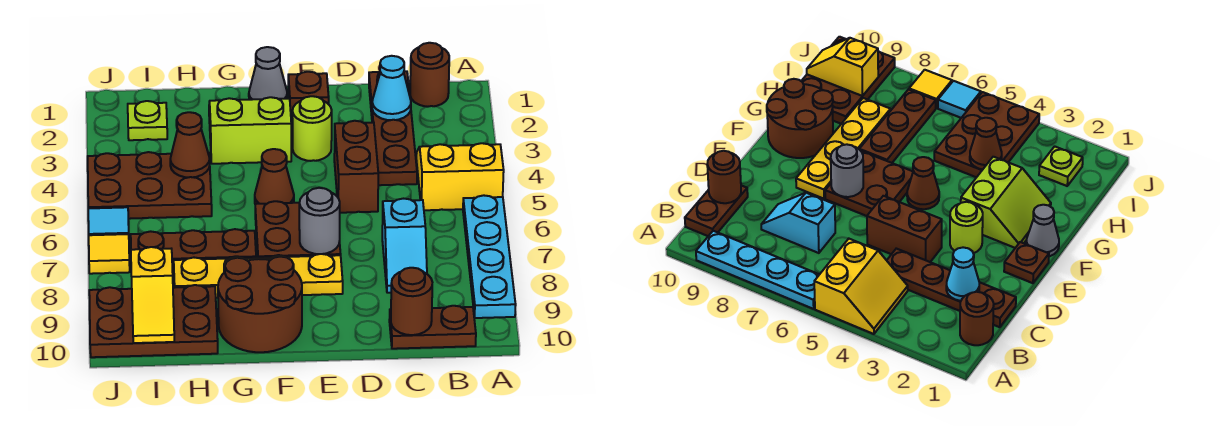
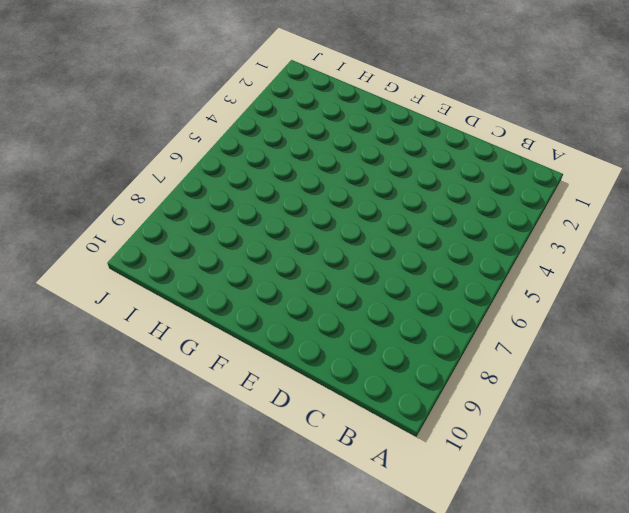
none -> yellow slope A4:B5 level 1 top 5
none -> cyan plate A6:A9 level 1
none -> brown round brick B1 level 1

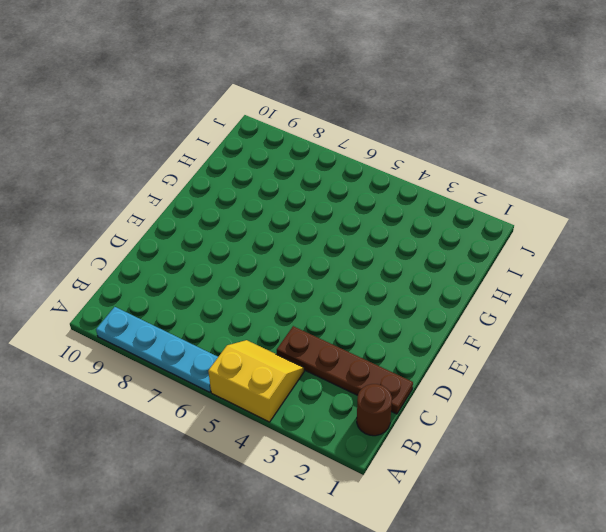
yellow slope A4:B5 level 1 top A -> yellow slope A4:B5 level 1 top 5
none -> brown plate B10:C10 level 1
none -> cyan slope C7:C8 level 1 top 7
none -> brown brick D4:D5 level 1

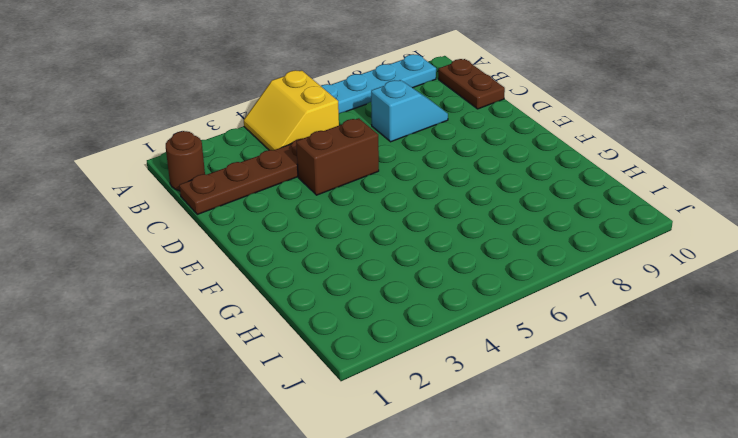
none -> brown plate E1 level 1
none -> lime round brick E3 level 1
none -> brown plate E6:F7 level 1

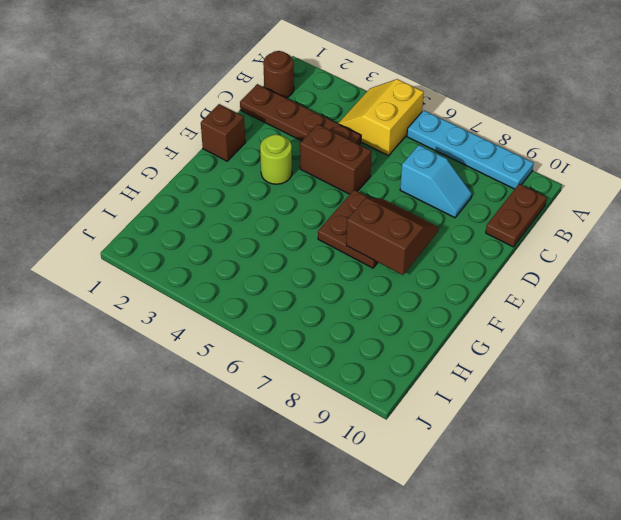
brown brick E1 level 1 -> brown plate E1 level 1
brown slope E7:F8 level 2 top F -> grey round brick E7 level 2
none -> yellow plate E8:H8 level 1
none -> grey cone F1 level 1
none -> lime slope F2:G3 level 1 top 3

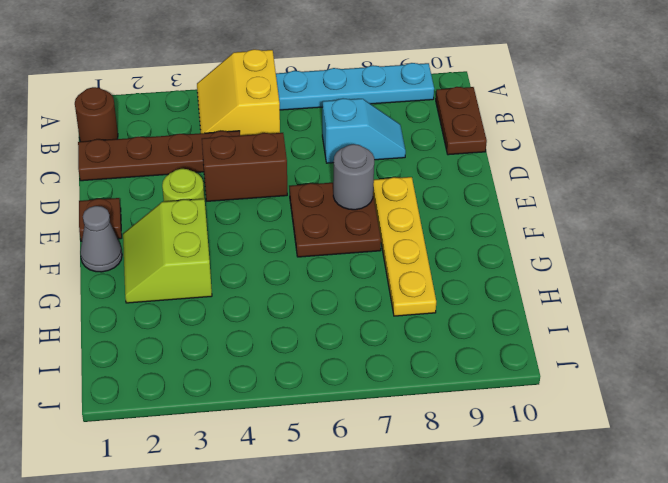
none -> brown cone F5 level 1
none -> brown round brick F9:G10 level 1
none -> brown plate G7:I7 level 1

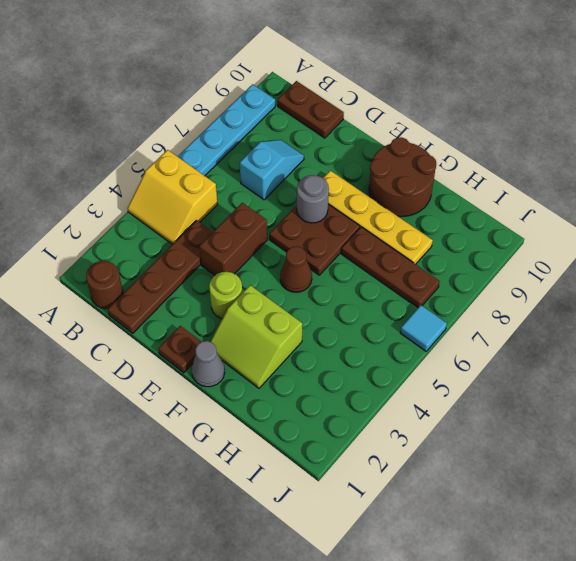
none -> brown plate H4:J5 level 1
none -> brown plate H9:J10 level 1
none -> lime plate I2 level 1

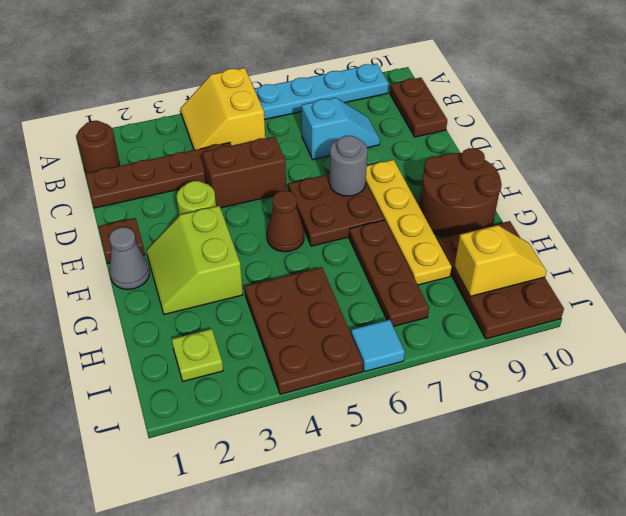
none -> yellow tile J7 level 1
none -> cyan cone C2 level 2
none -> brown round brick C10 level 2

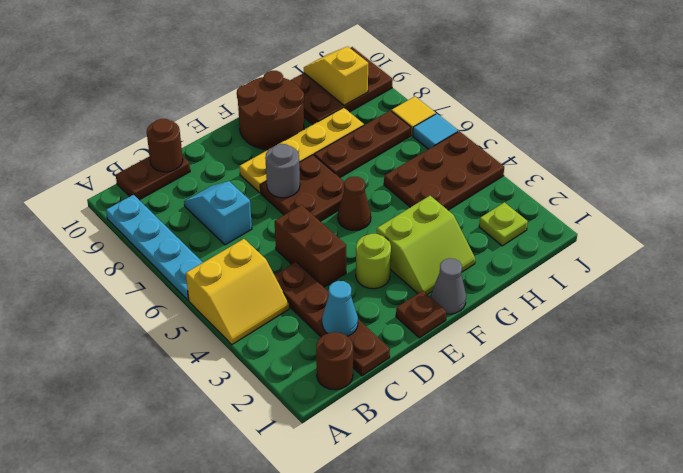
none -> brown cone H4 level 2

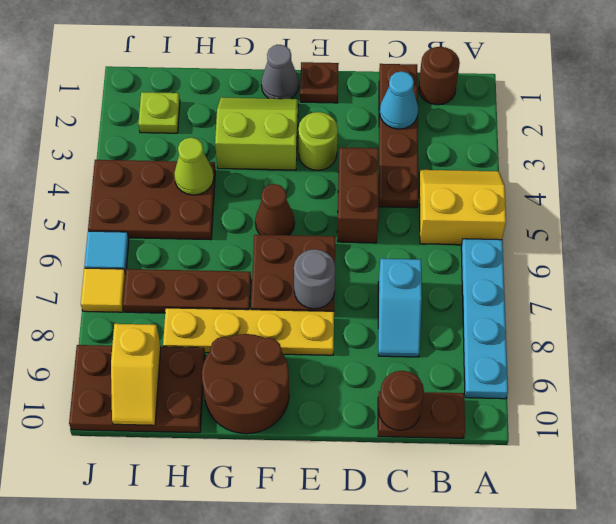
lime cone H4 level 2 -> brown cone H4 level 2

